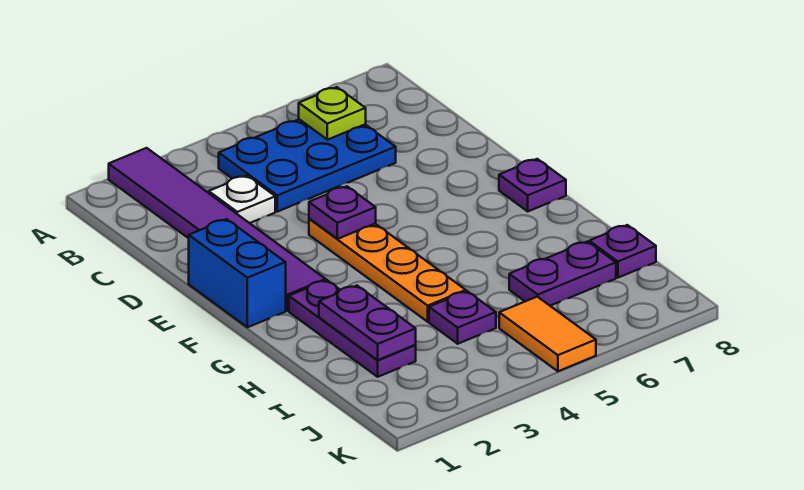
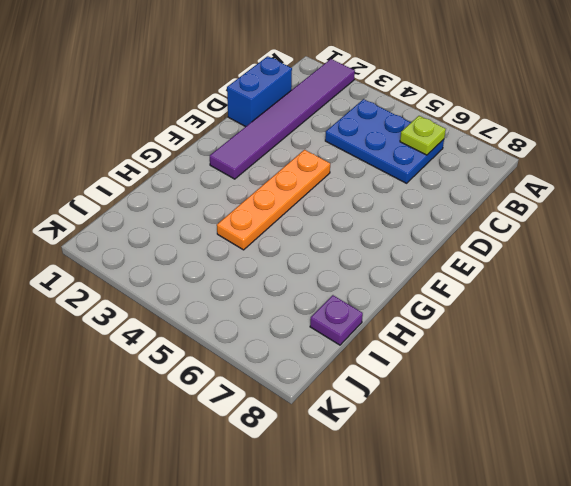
blue brick C1:D1 level 1 -> blue brick E1:F1 level 1
none -> white plate C3 level 1
none -> purple plate F8 level 1
none -> purple plate G2:I2 level 1

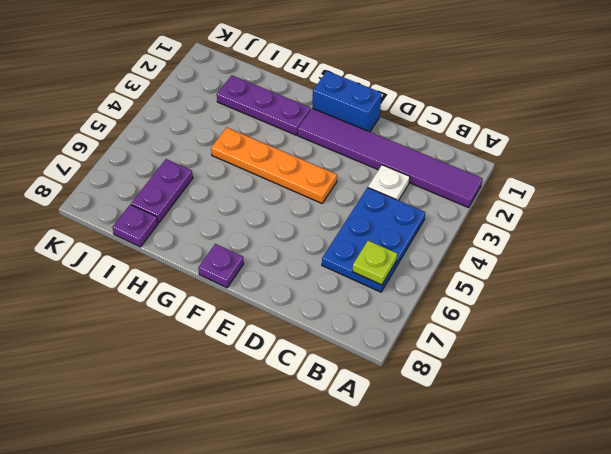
none -> purple plate I4 level 1
none -> orange tile J5:K5 level 1
none -> purple plate E4 level 2

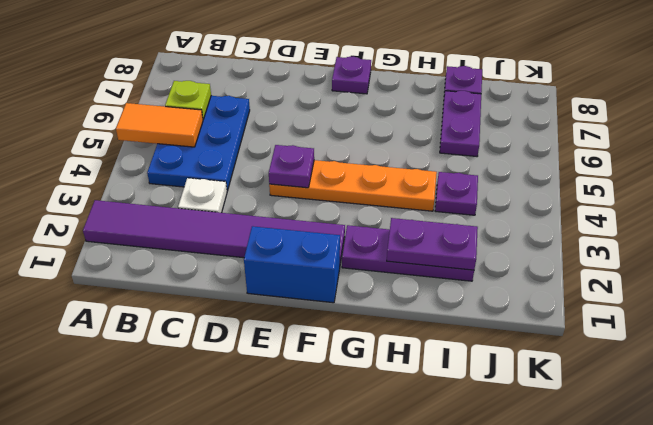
orange tile A5:B5 level 2 -> orange tile J5:K5 level 1

